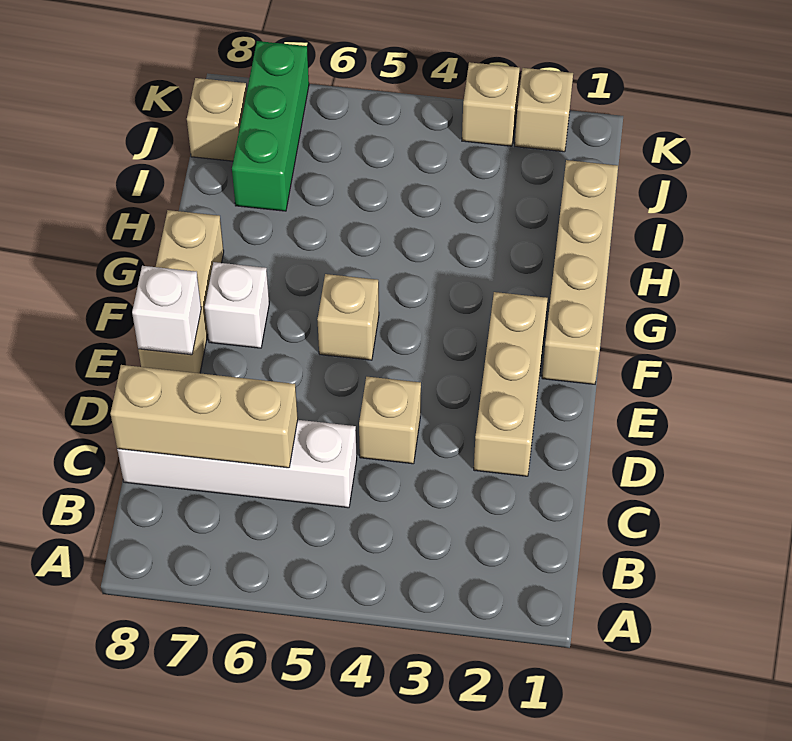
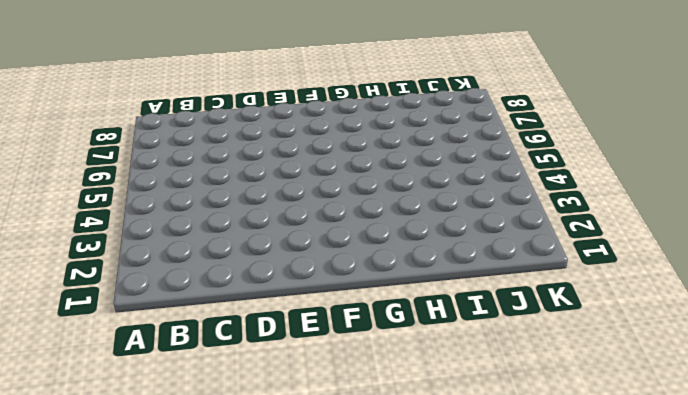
none -> white brick C5:C8 level 1
none -> tan brick D2:F2 level 1
none -> tan brick D4 level 1

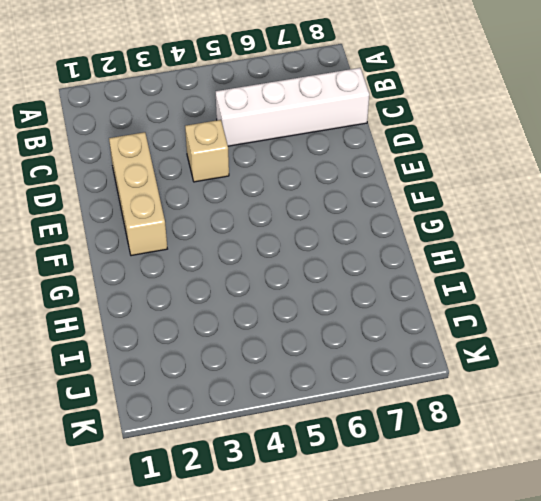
none -> tan brick E8:G8 level 1
none -> tan brick F1:I1 level 1
none -> tan brick F5 level 1

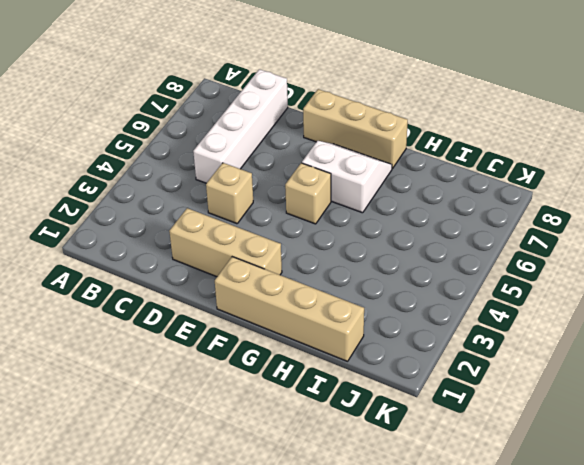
white slope F6:G7 level 1 top 6 -> white brick F7 level 1
none -> green brick I7:K7 level 1
none -> tan brick J8 level 1
none -> tan brick K2 level 1

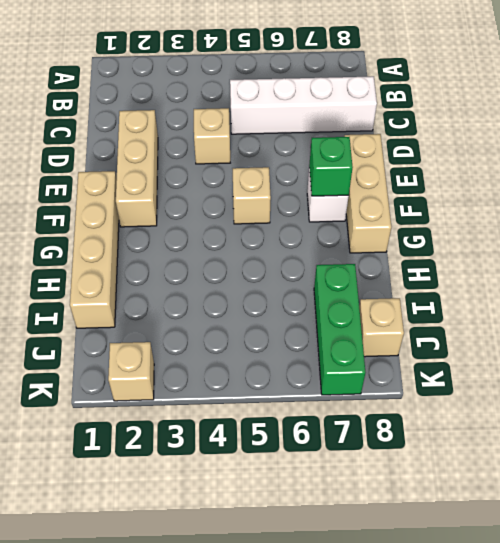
green brick F7 level 2 -> none
none -> tan brick K3 level 1
none -> tan brick C6:C8 level 2
none -> white brick E8 level 2

